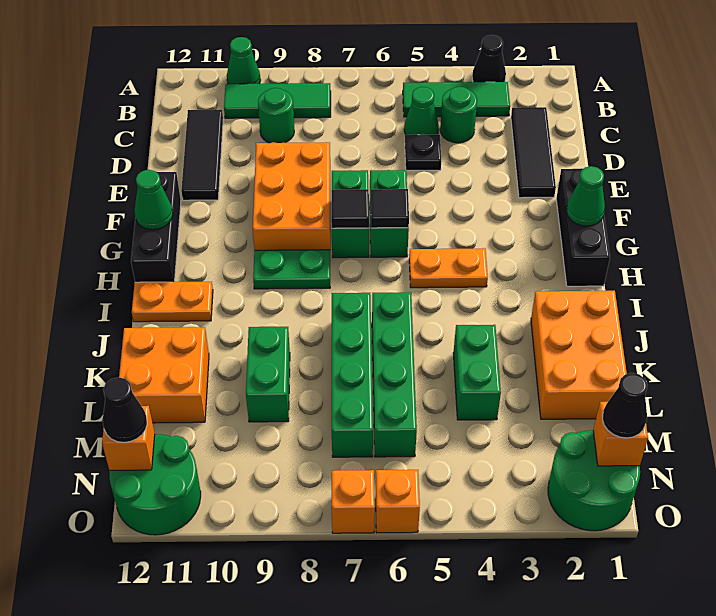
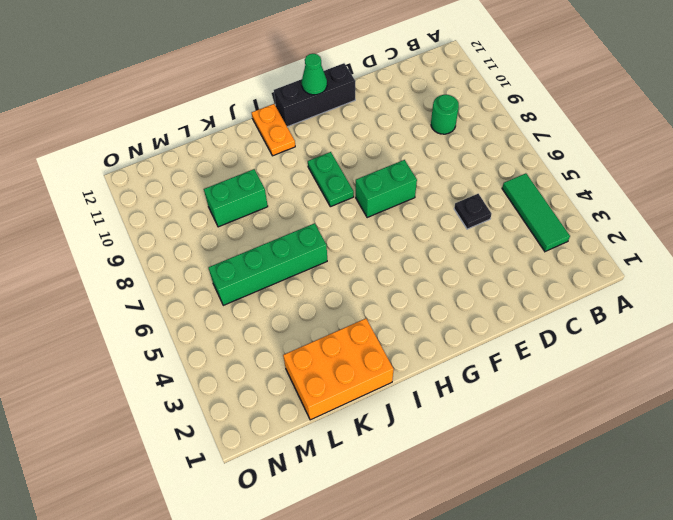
none -> black cone A3 level 1
none -> green cone A10 level 1
none -> green tile B8:B10 level 1
none -> black tile C2:E2 level 1

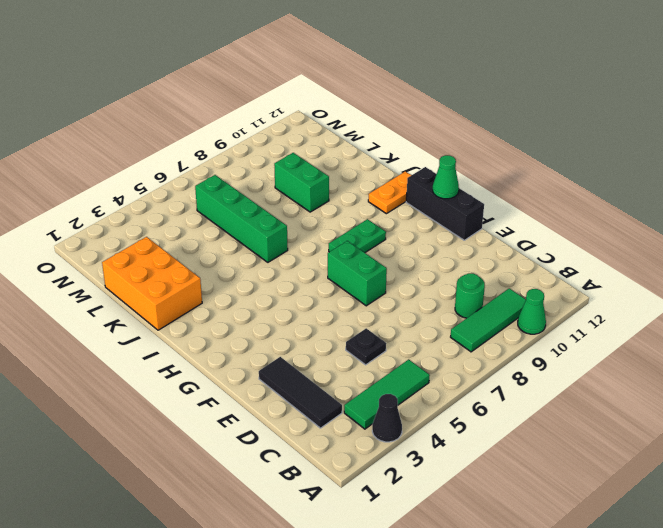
none -> green round brick C4 level 1
none -> green cone C5 level 1
none -> black tile C11:E11 level 1
none -> orange brick E8:G9 level 1

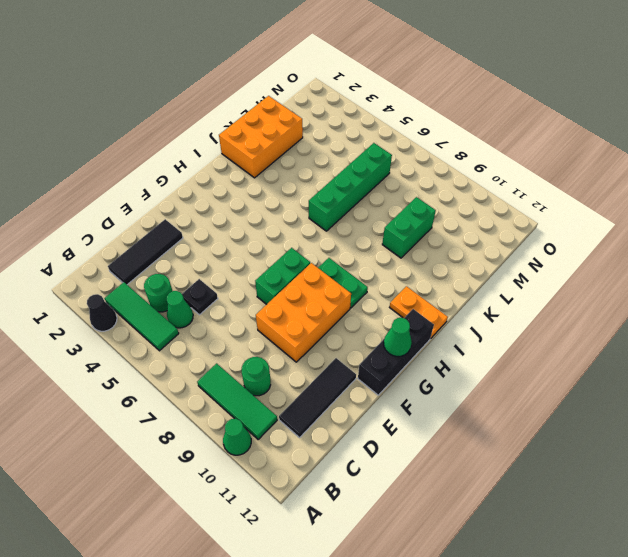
none -> black brick F1:H1 level 1
none -> green brick F6:G6 level 1
none -> orange plate H4:H5 level 1
none -> green brick J7:M7 level 1

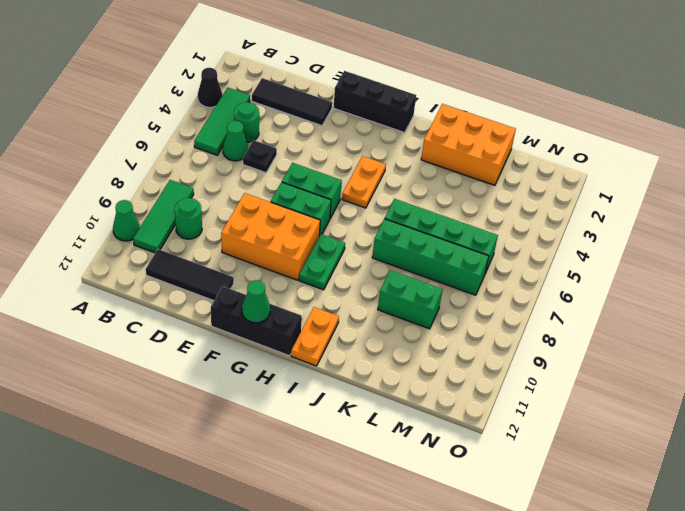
none -> green brick K4:L4 level 1
none -> orange brick K11:L12 level 1
none -> green round brick N1:O2 level 1
none -> green round brick N11:O12 level 1

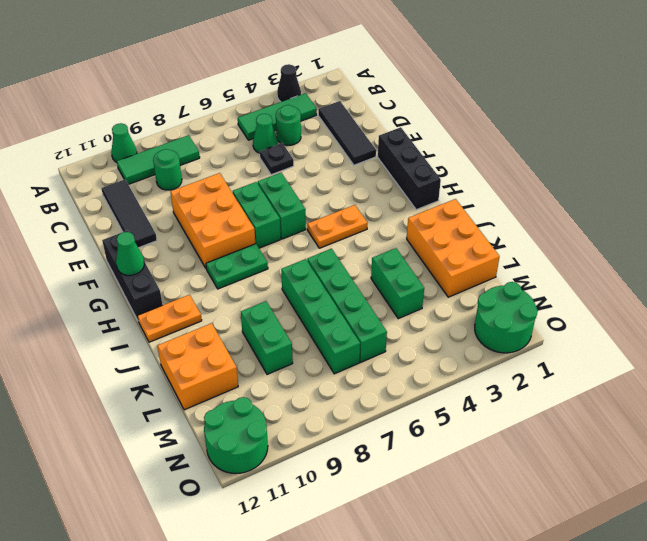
none -> orange brick O6 level 1
none -> orange brick O7 level 1
none -> green cone G1 level 2
none -> black tile G6 level 2

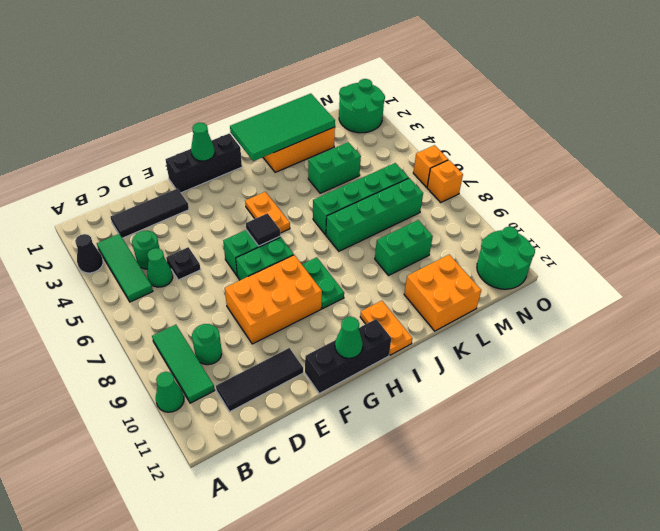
green tile I1:L2 level 2 -> none
none -> black tile G7 level 2
none -> orange brick N1 level 2
none -> orange brick N12 level 2
none -> black cone N1 level 3

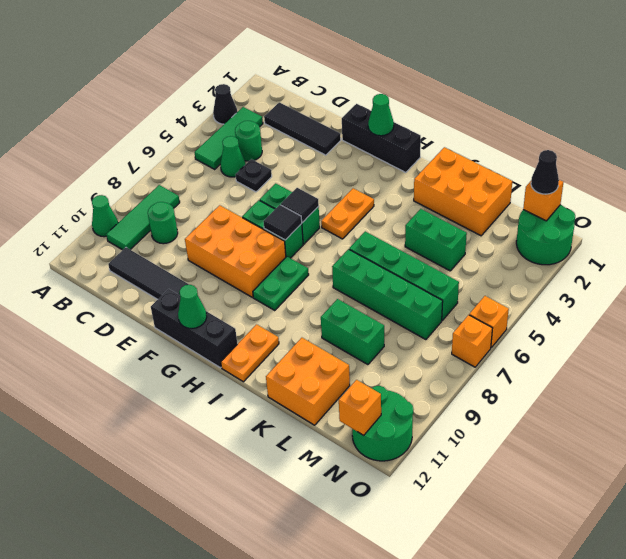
none -> black cone N12 level 3

